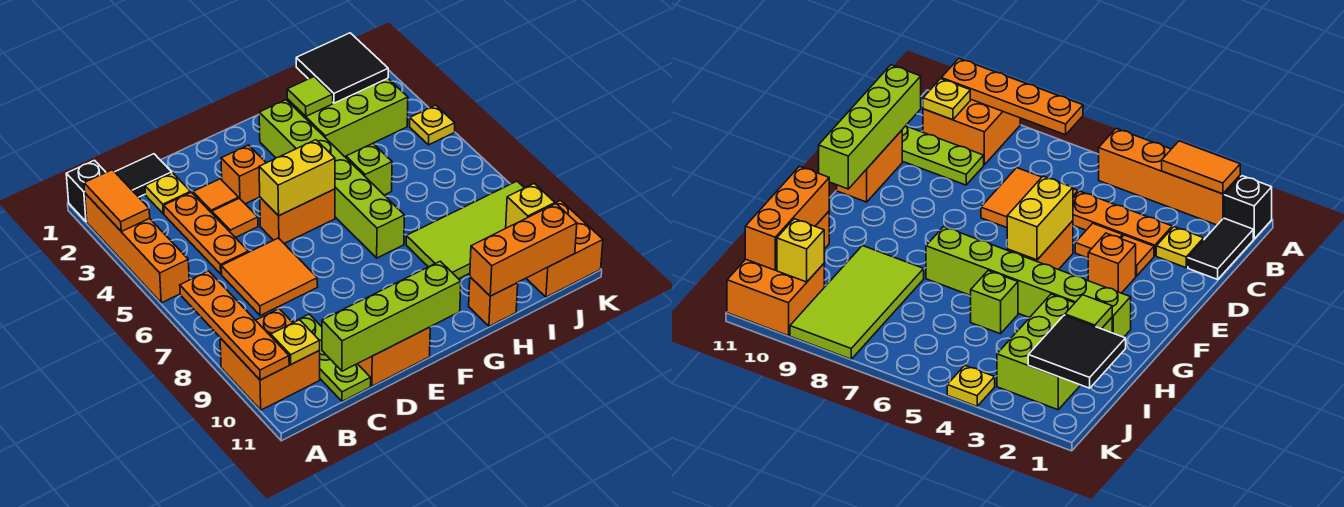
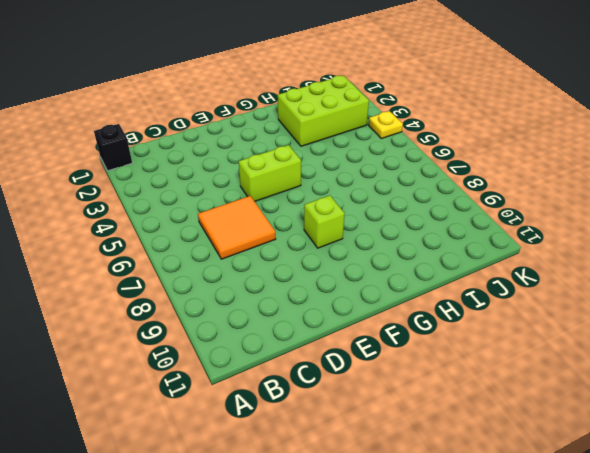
lime brick E5:F5 level 1 -> orange brick E5:F5 level 1
lime brick F8 level 1 -> lime brick H5 level 1
none -> orange brick A2:A5 level 1
none -> orange brick A9:B10 level 1
none -> black tile B1:C1 level 1

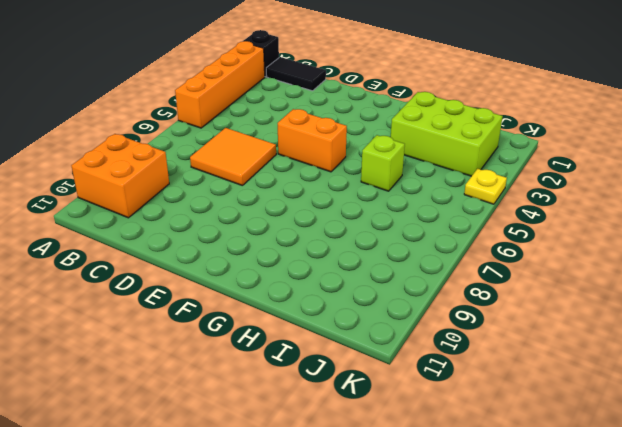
none -> yellow plate C2 level 1
none -> orange plate C3:C5 level 1
none -> lime plate C9:C11 level 1

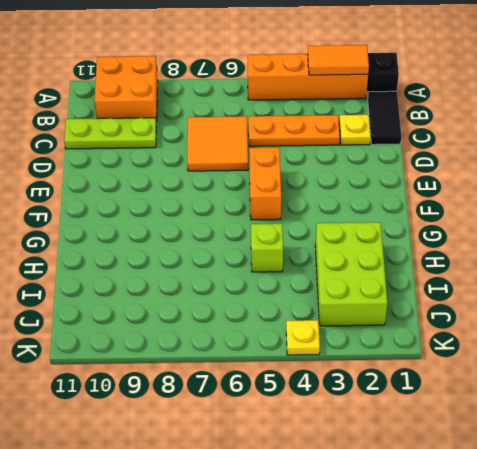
none -> orange tile D3 level 1
none -> orange tile D4 level 1
none -> orange brick D11:E11 level 1

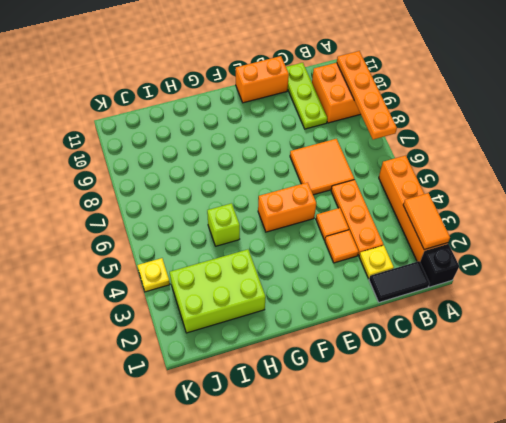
none -> orange brick E3 level 1
none -> lime brick G2:G7 level 1
none -> lime tile H8:K9 level 1

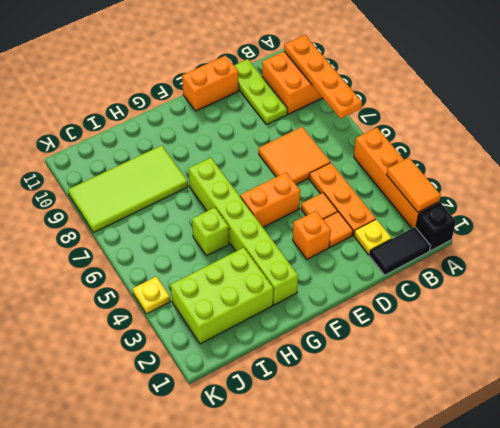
none -> orange brick H11 level 1
none -> orange brick J10:K11 level 1
none -> yellow plate B10 level 2

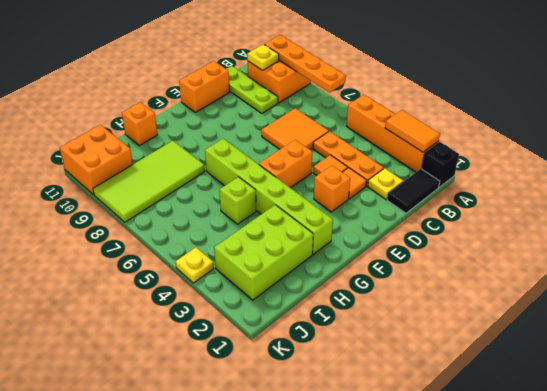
none -> lime brick C11:F11 level 2
none -> yellow brick E5:F5 level 2
none -> lime tile H2 level 2

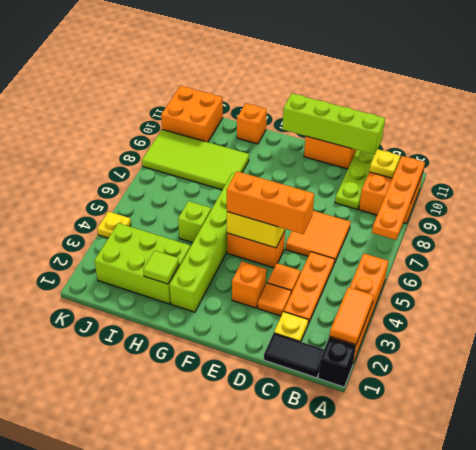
orange brick D5:F5 level 3 -> orange brick H11:J11 level 2
none -> black tile I1:J2 level 2
none -> yellow brick J10 level 2

